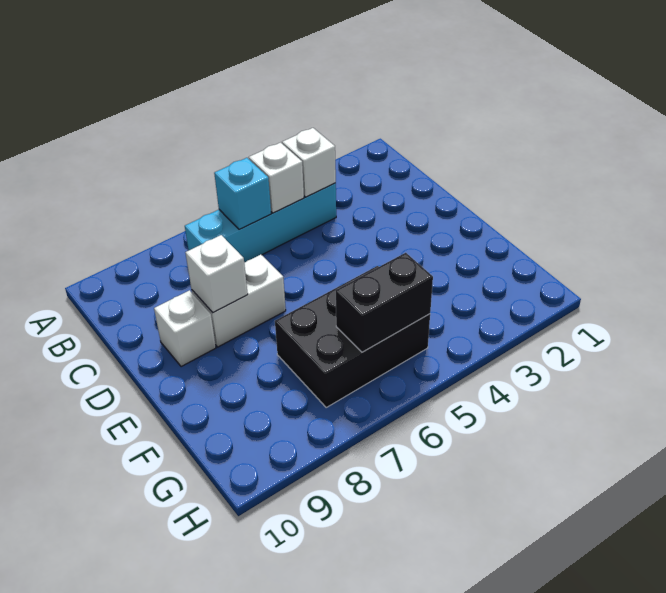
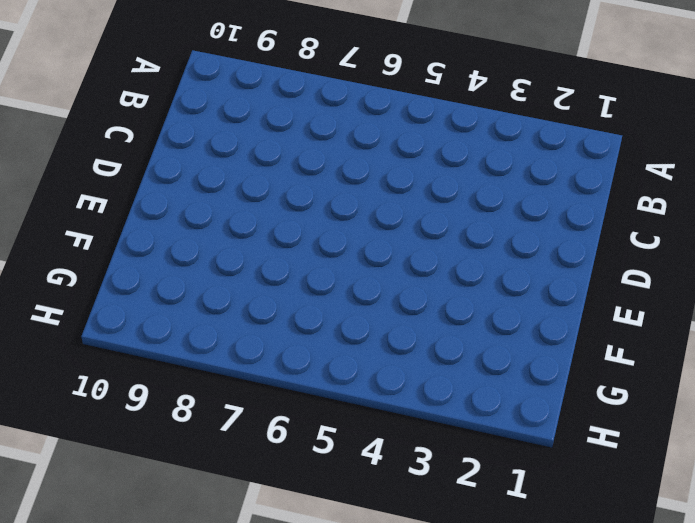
none -> cyan brick B4:B7 level 1
none -> white brick D7:D8 level 1

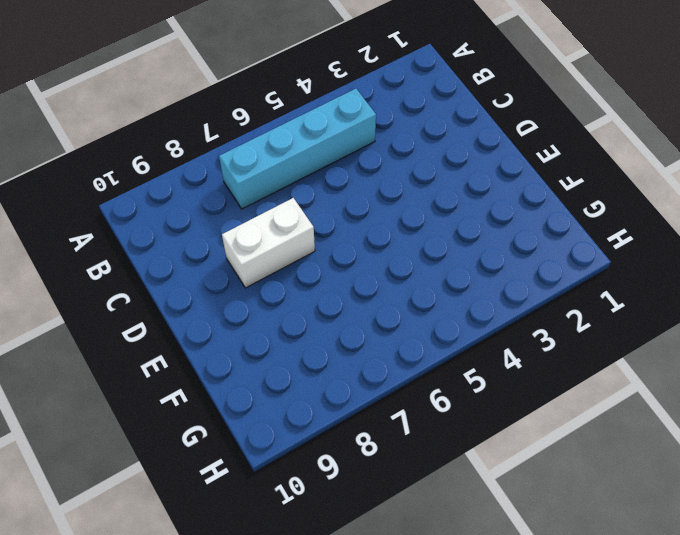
none -> white brick D9 level 1
none -> black brick F5:G7 level 1

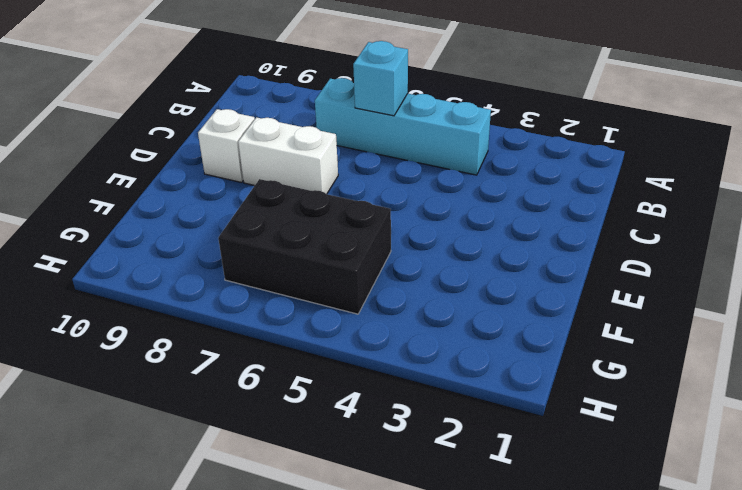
none -> white brick B4 level 2
none -> white brick B5 level 2

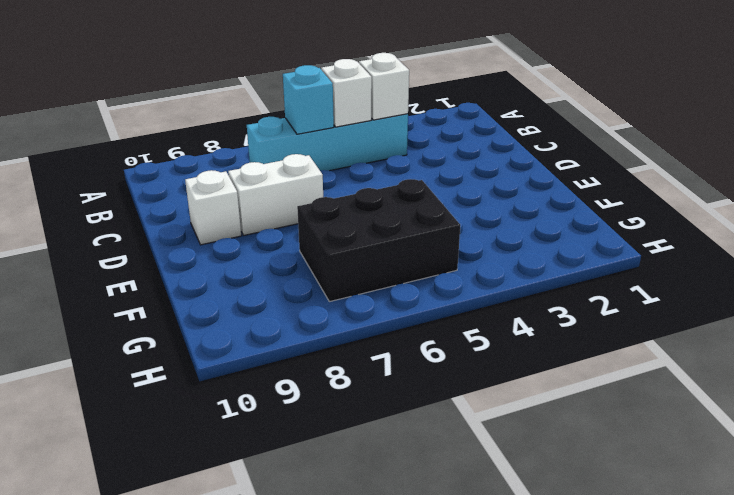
none -> white brick D8 level 2
none -> black brick G5:G6 level 2

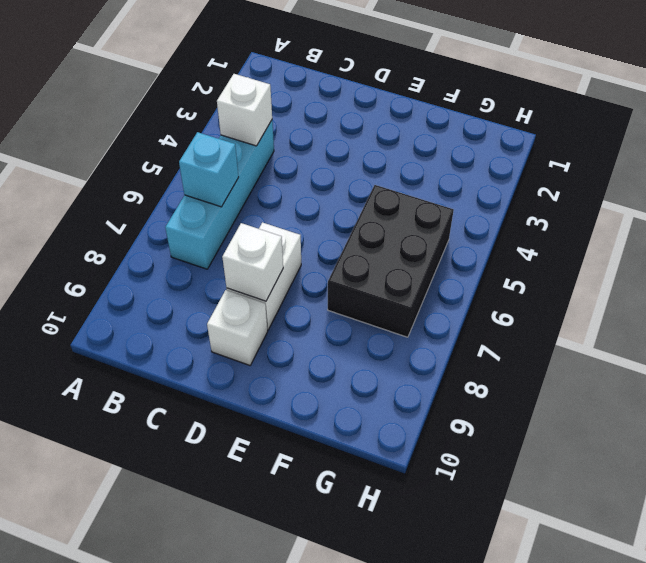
none -> white brick B5 level 2
none -> black brick G5:G6 level 2

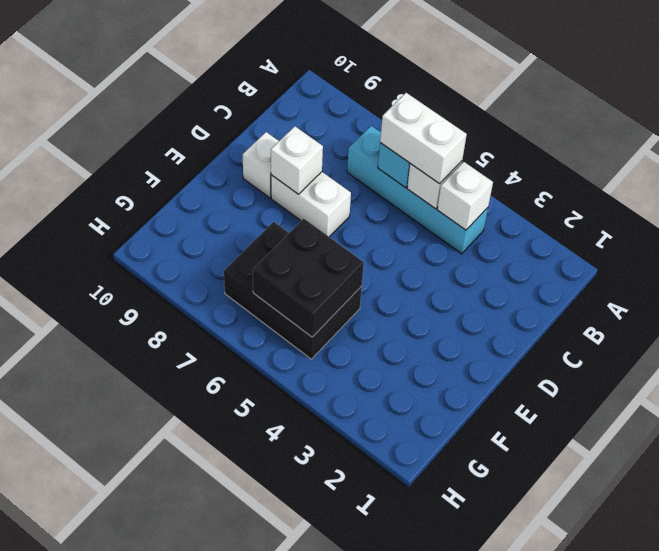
white brick B5:B6 level 3 -> none
black brick F5:G6 level 2 -> black brick G5:G6 level 2

